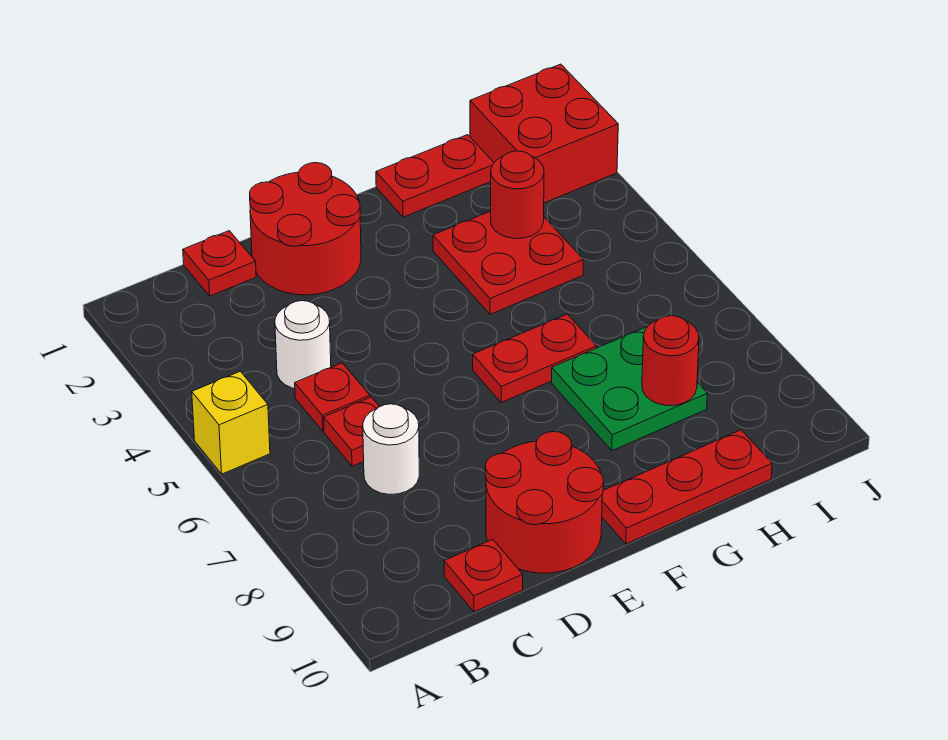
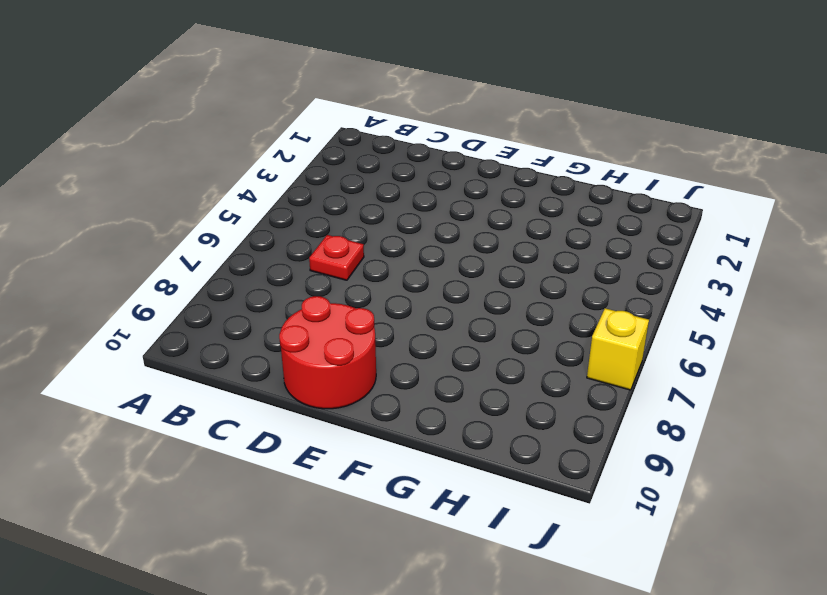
yellow brick J7 level 1 -> yellow brick A5 level 1
none -> red plate C1 level 1
none -> white round brick C4 level 1
none -> red plate C5 level 1

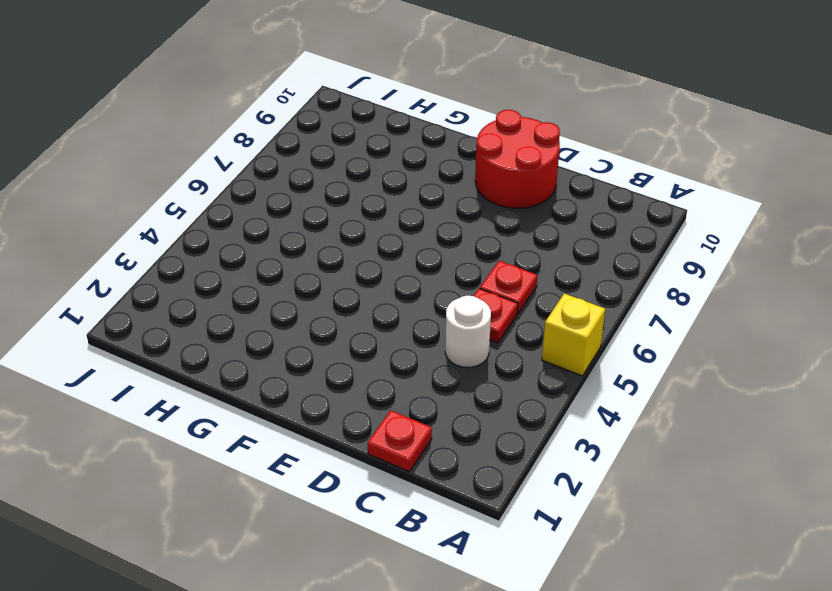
none -> white round brick C7 level 1
none -> red plate C10 level 1
none -> red round brick D1:E2 level 1

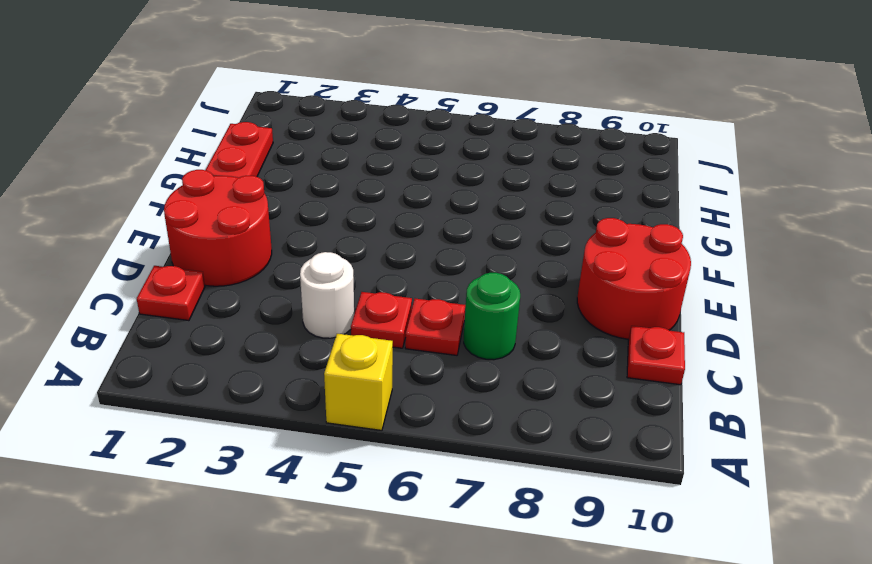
green round brick C7 level 1 -> white round brick C7 level 1
none -> red plate F6:G6 level 1
none -> red plate F10:H10 level 1
none -> red plate G3:H4 level 1

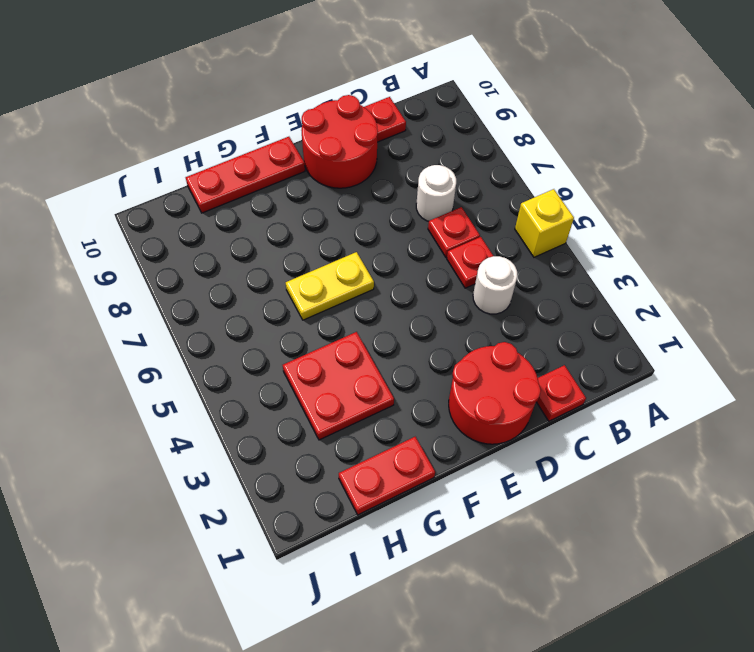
yellow plate F6:G6 level 1 -> red plate F6:G6 level 1
none -> green plate G7:H8 level 1
none -> red brick I1:J2 level 1
none -> red round brick H3 level 2

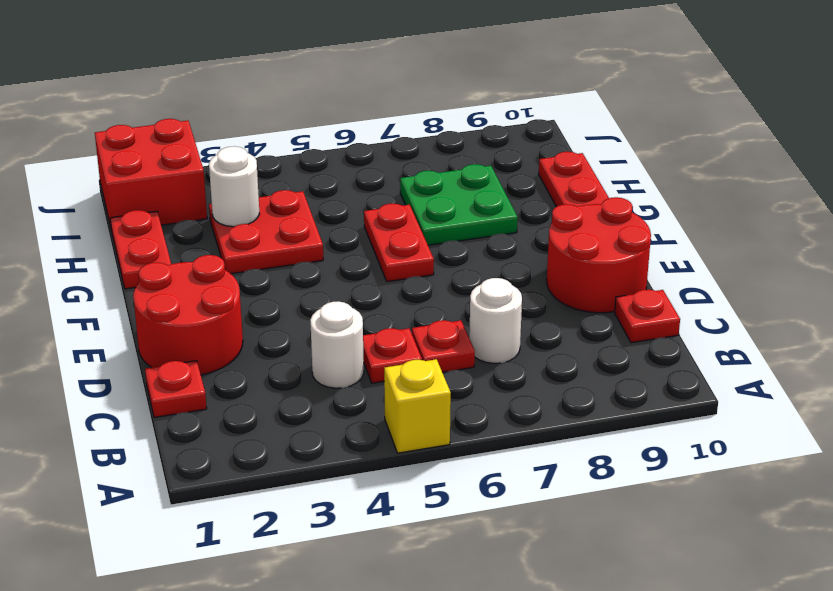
white round brick H3 level 2 -> red round brick H3 level 2
none -> red round brick H8 level 2

